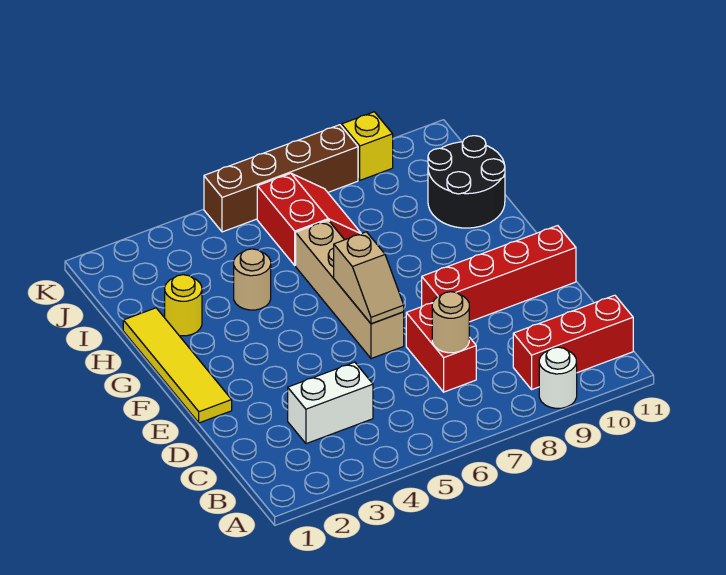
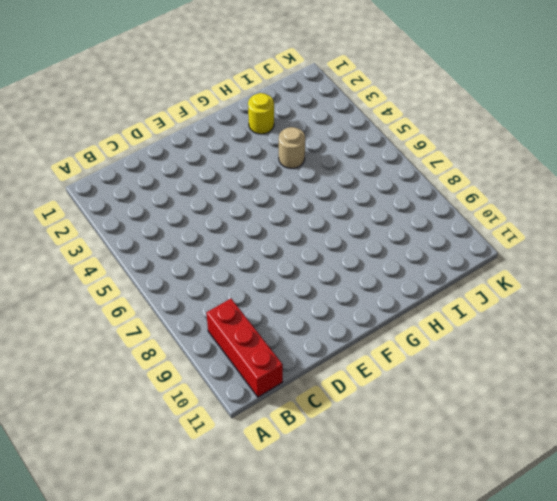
none -> white round brick A9 level 1
none -> white brick C3:C4 level 1
none -> red brick C7:D7 level 1

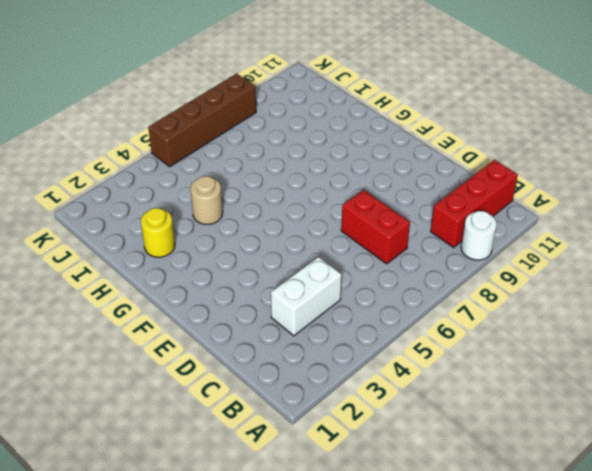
none -> yellow tile E1:H1 level 1
none -> tan brick E6:H6 level 1
none -> red brick E8:E11 level 1

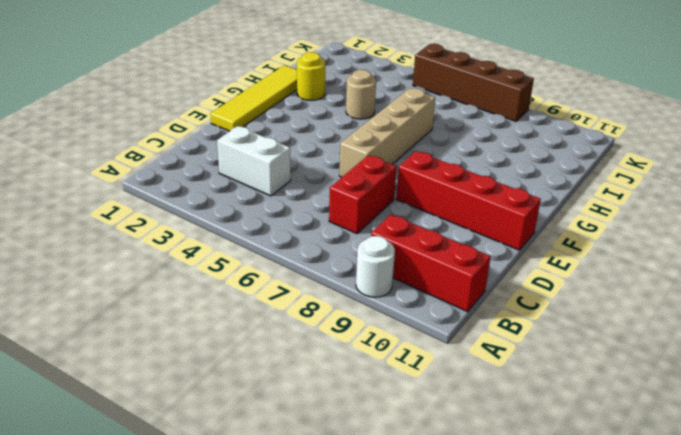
none -> black round brick H10:I11 level 1
none -> red slope I6:J7 level 1 top 6
none -> yellow brick K9 level 1

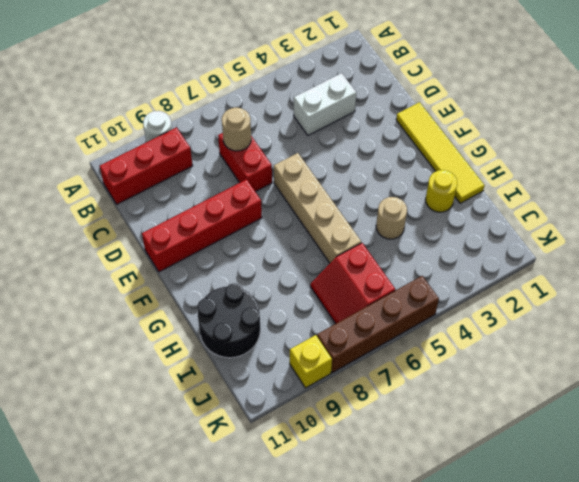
none -> tan slope E6:F6 level 2 top F

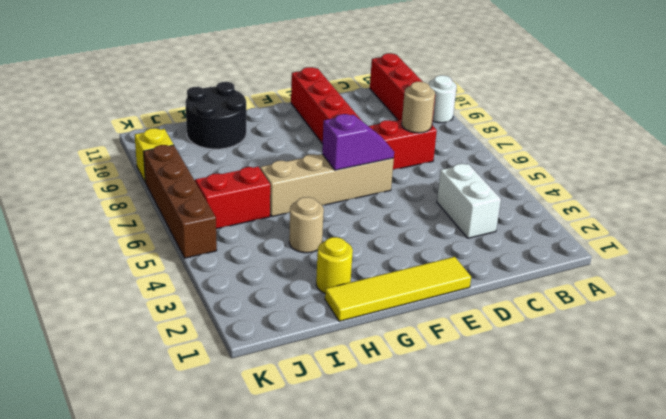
purple slope E6:F6 level 2 top F -> tan slope E6:F6 level 2 top F

